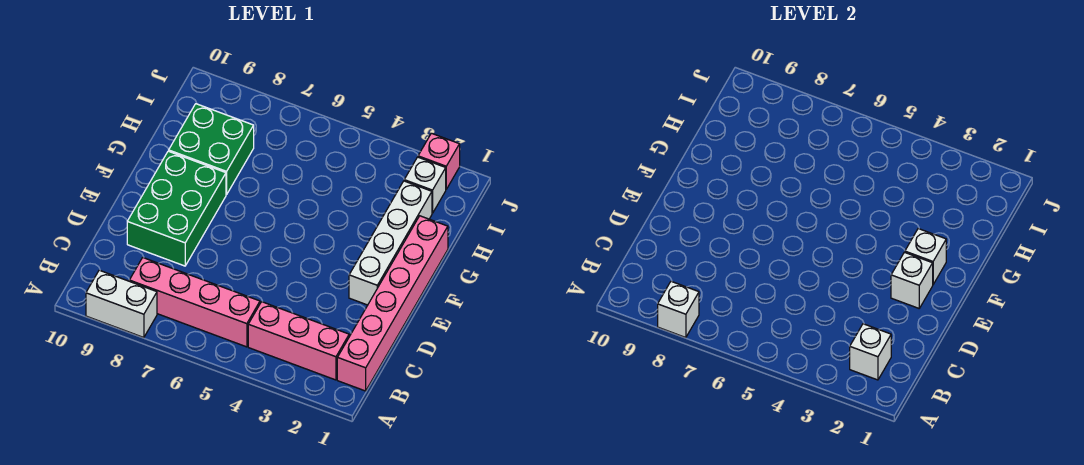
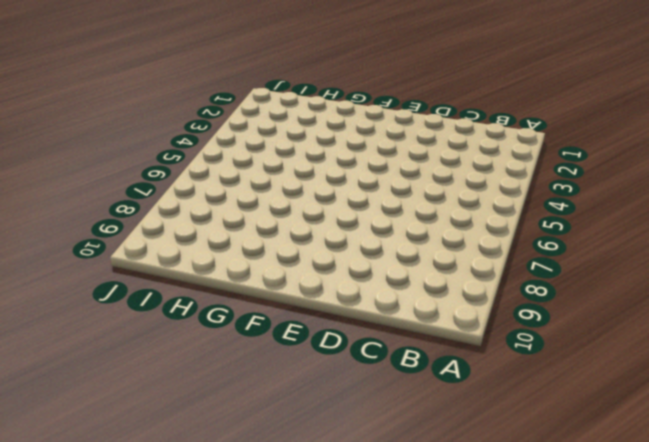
none -> white brick A8:A9 level 1
none -> pink brick B1:G1 level 1
none -> pink brick B2:B4 level 1

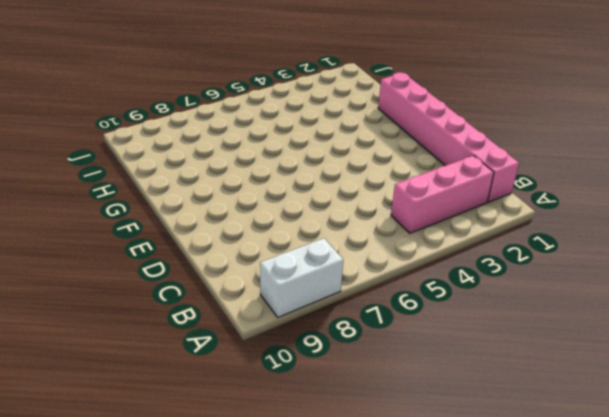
none -> pink brick B5:B8 level 1
none -> green brick D8:F9 level 1
none -> white brick E2:H2 level 1

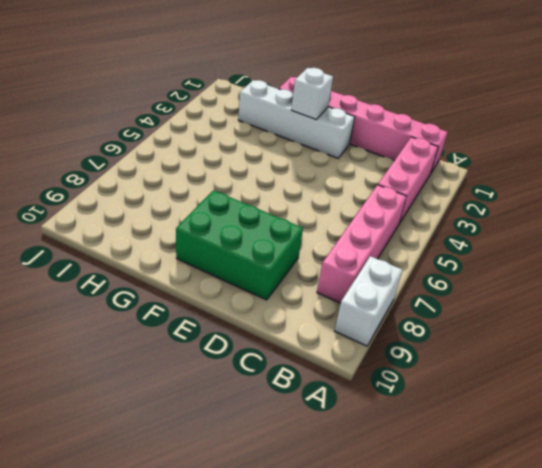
none -> green brick G8:H9 level 1
none -> white brick I2 level 1
none -> pink brick J2 level 1

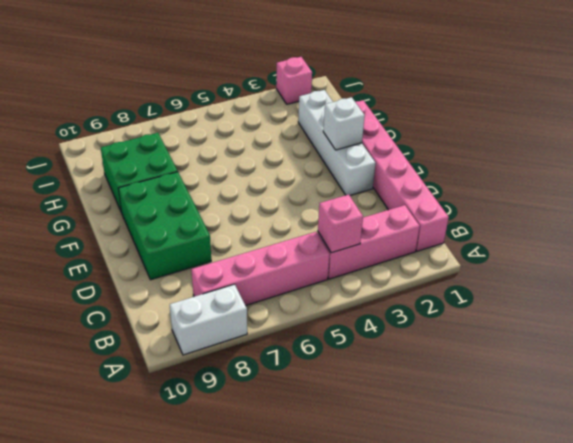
pink brick B4 level 2 -> none
none -> white brick I2 level 1
none -> white brick A8 level 2
none -> white brick B2 level 2

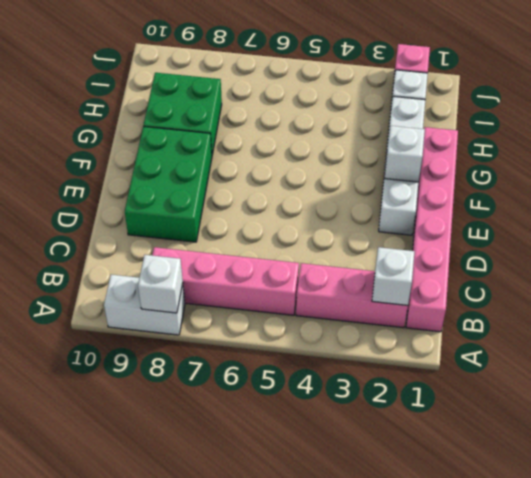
none -> white brick E2 level 2

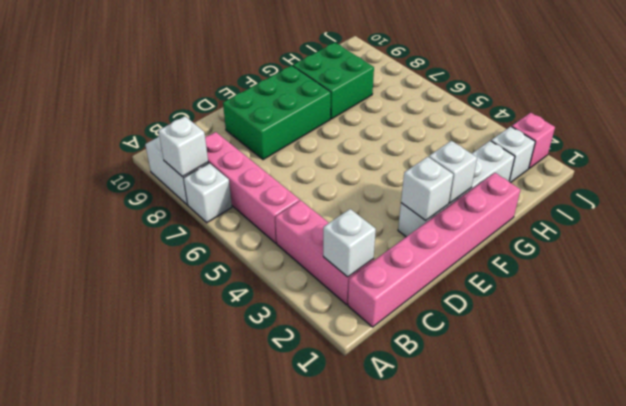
white brick A7 level 1 -> none

